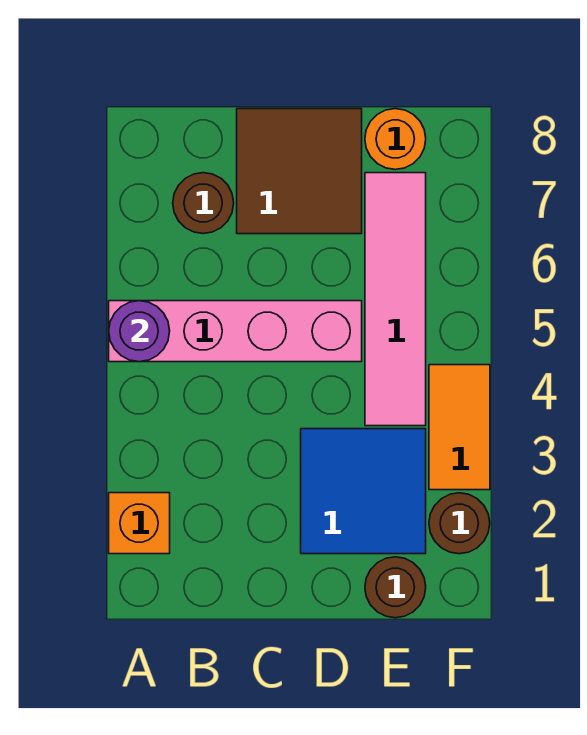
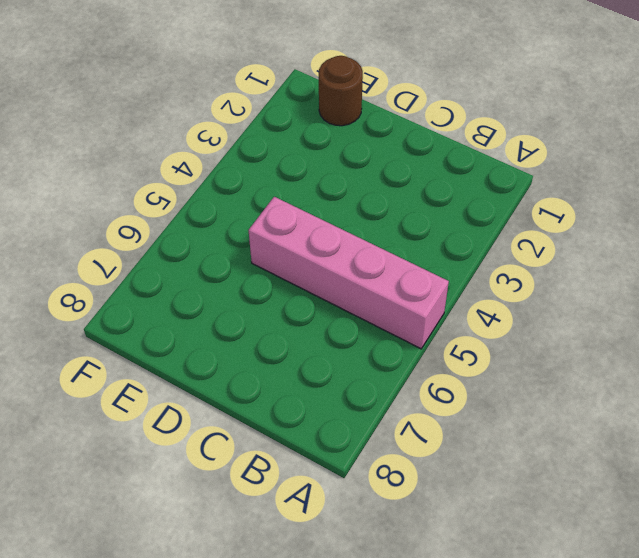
none -> orange brick A2 level 1
none -> brown round brick B7 level 1

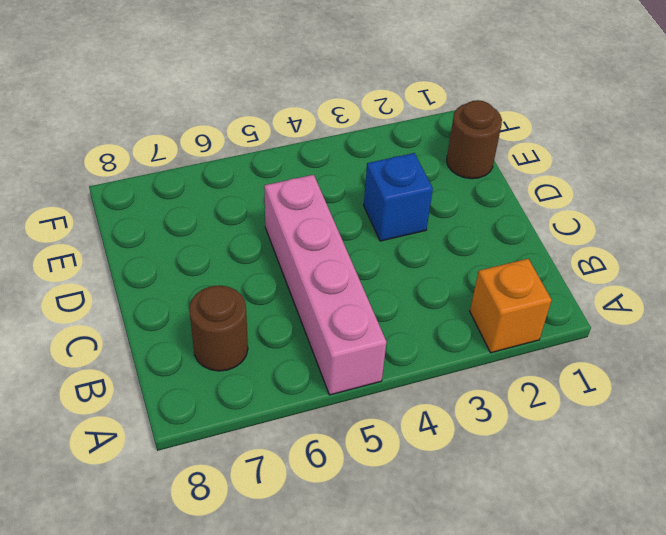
blue brick D3 level 1 -> blue tile D2:E3 level 1
none -> brown tile C7:D8 level 1
none -> pink tile E4:E7 level 1

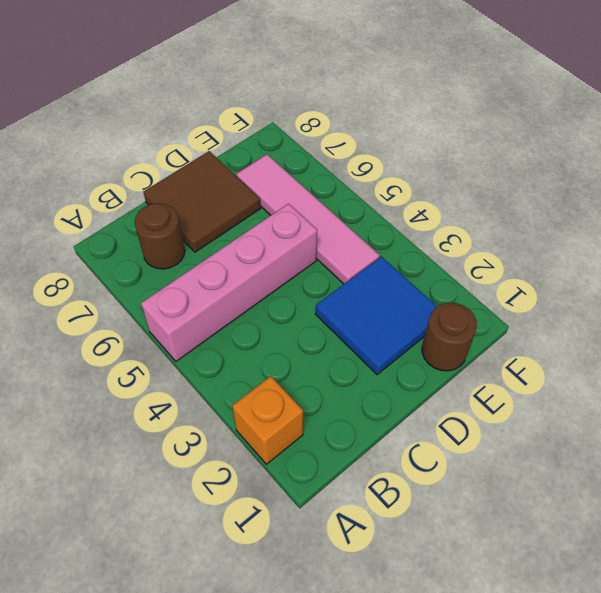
none -> orange round brick E8 level 1
none -> brown round brick F2 level 1

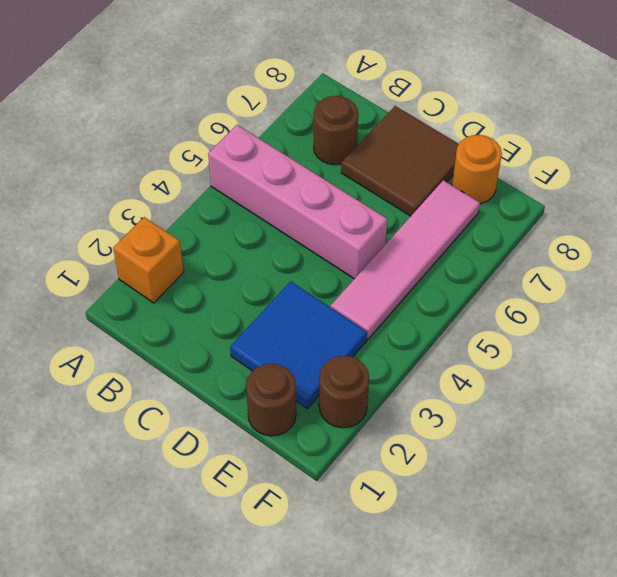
none -> orange tile F3:F4 level 1
none -> purple round brick A5 level 2

